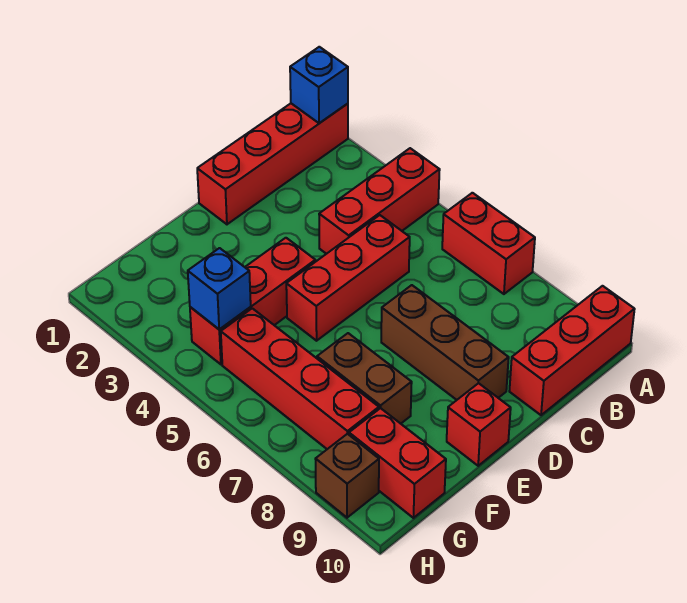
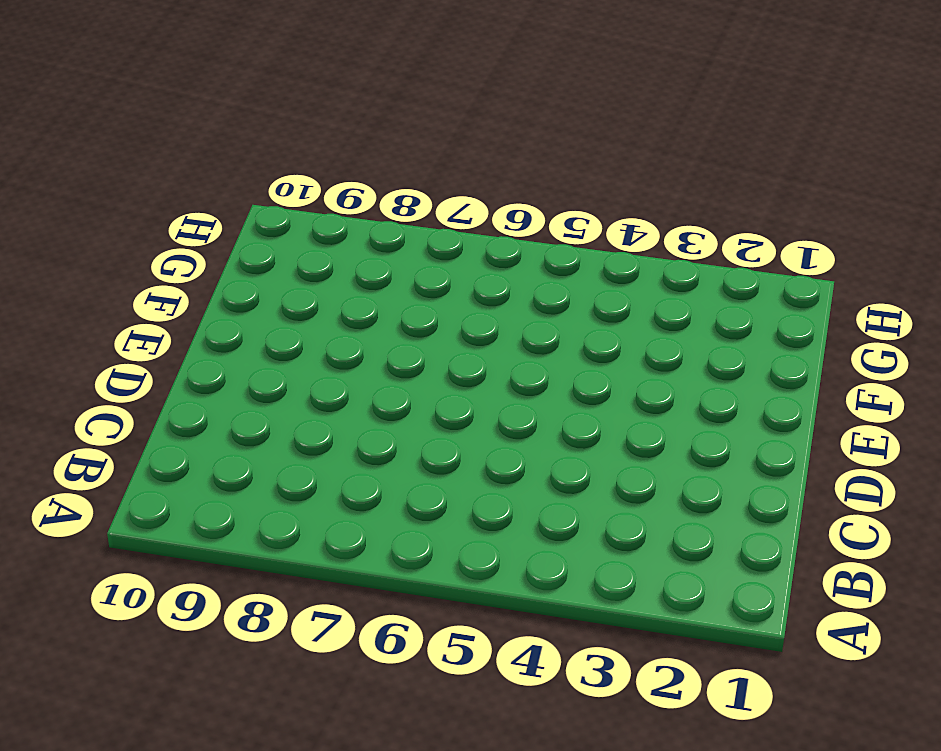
none -> red brick A1:D1 level 1
none -> red brick A4:C4 level 1
none -> red brick A6:A7 level 1

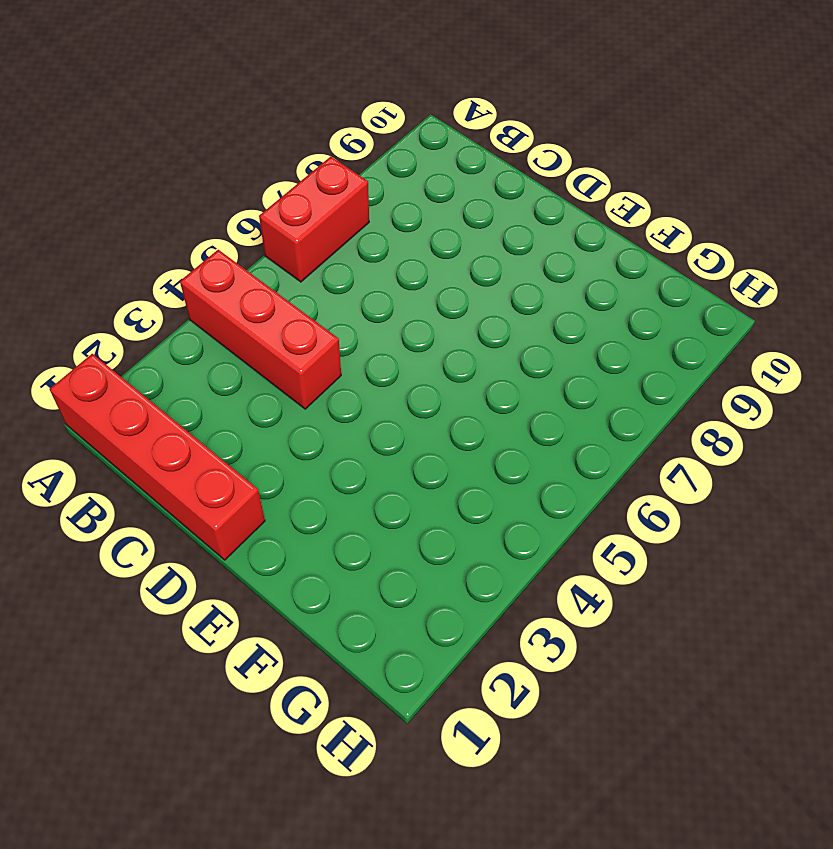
none -> red brick A10:C10 level 1
none -> red brick C5:E5 level 1
none -> brown brick D7:D9 level 1

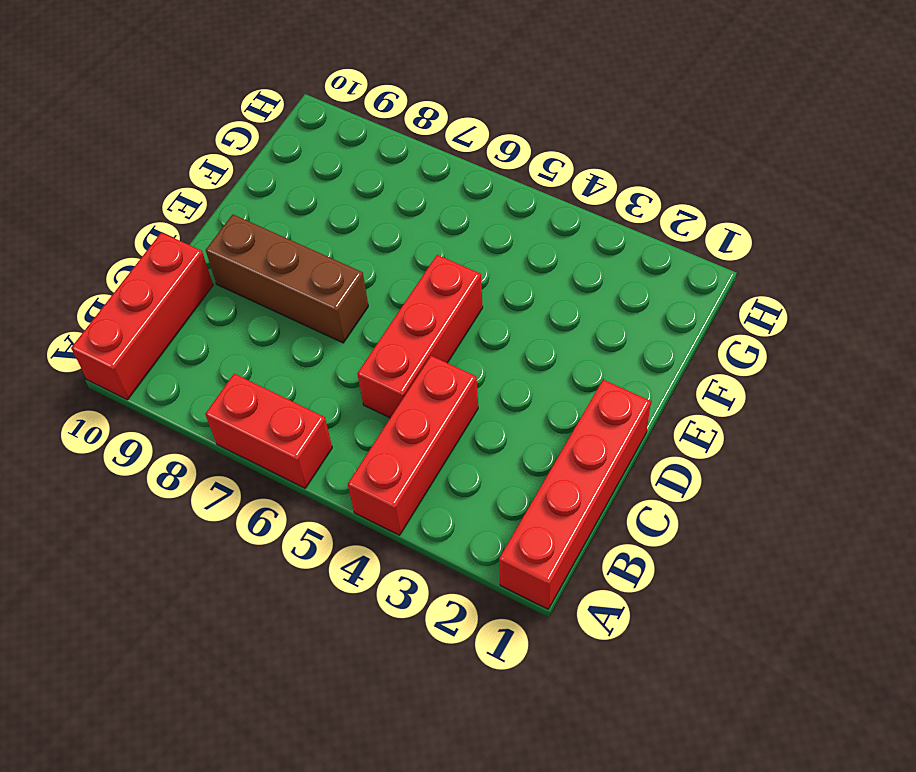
none -> red brick E4:G4 level 1
none -> red brick E10 level 1
none -> brown brick F7:F8 level 1

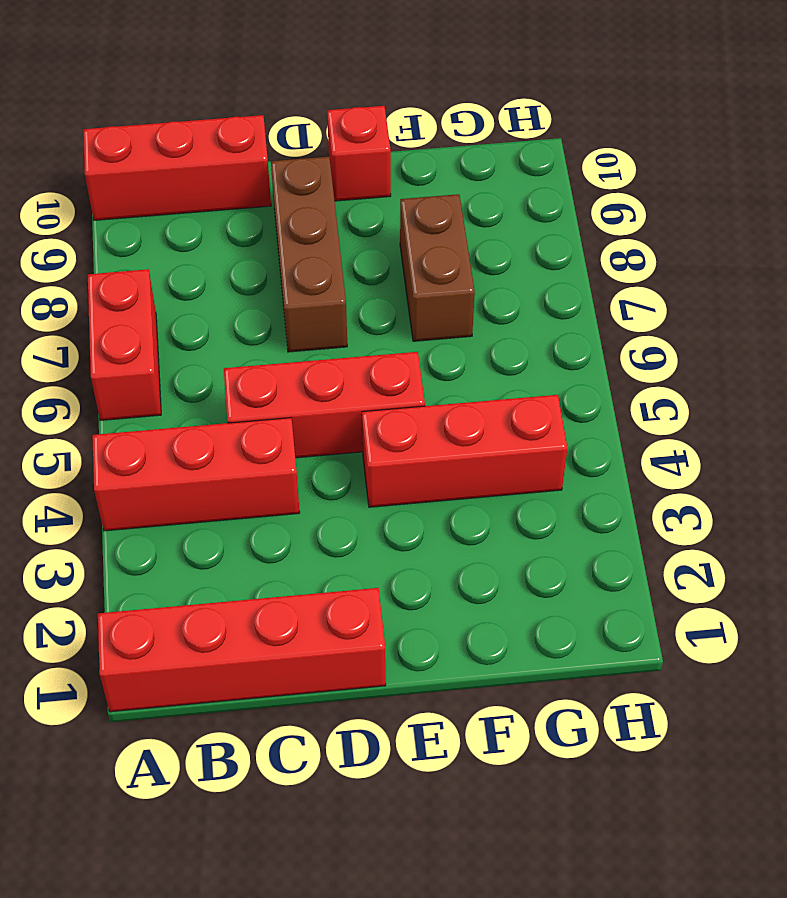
none -> red brick G5:G8 level 1
none -> red brick G9:G10 level 1
none -> brown brick H9 level 1

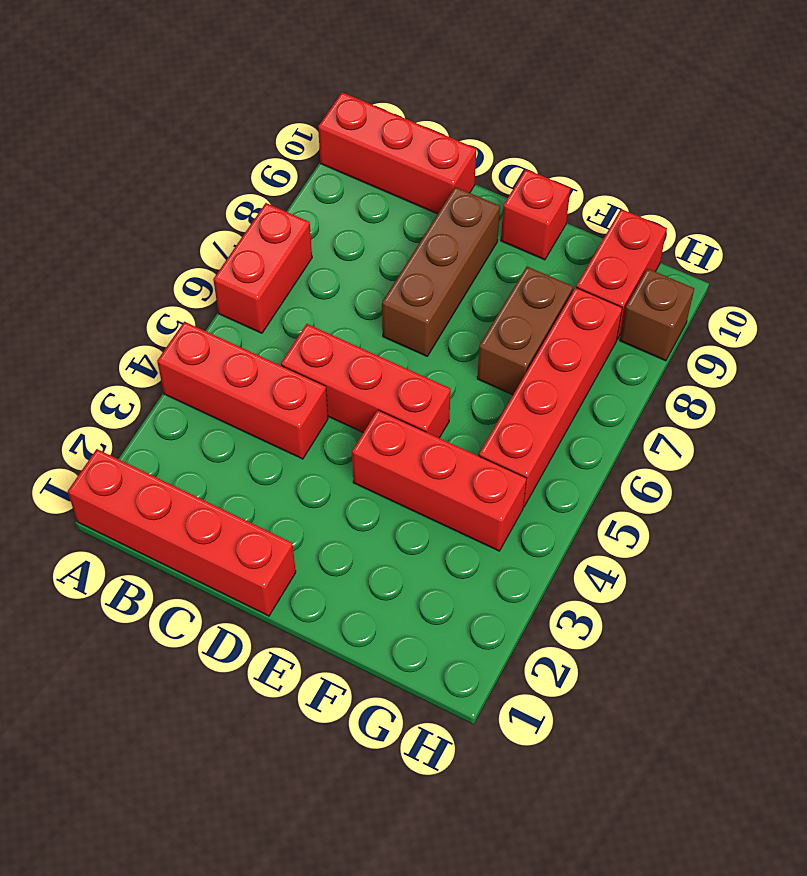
none -> blue brick A1 level 2
none -> blue brick G4 level 2

